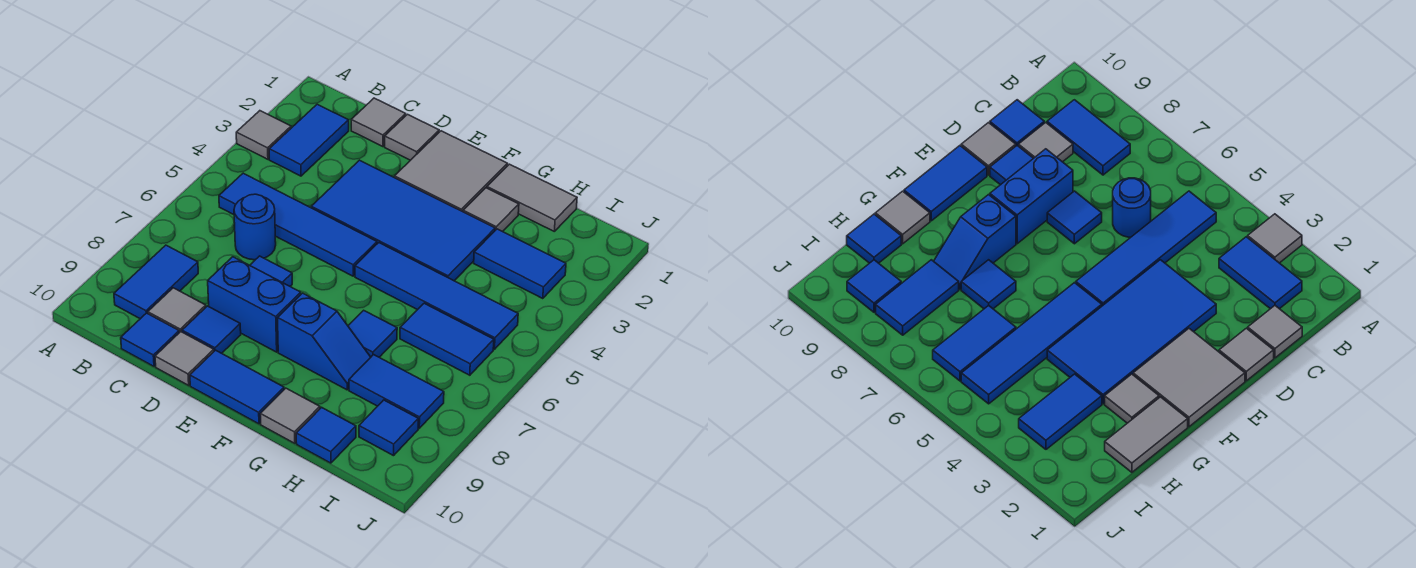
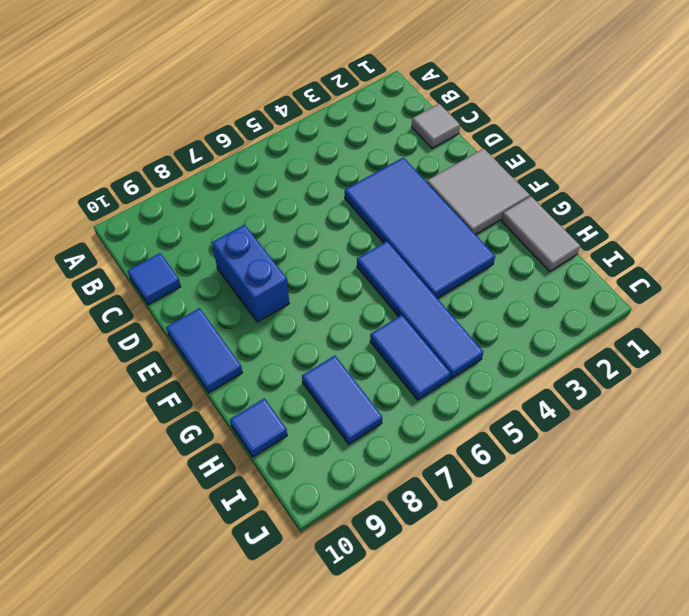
none -> grey tile A3 level 1
none -> blue tile B2:B3 level 1
none -> blue tile B5:E5 level 1

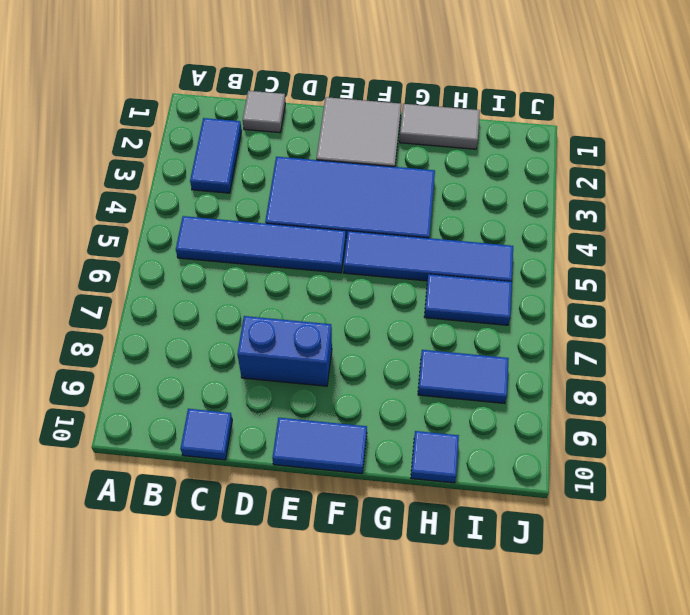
none -> grey tile A3 level 1
none -> blue tile B8:B9 level 1
none -> blue round brick C6 level 1

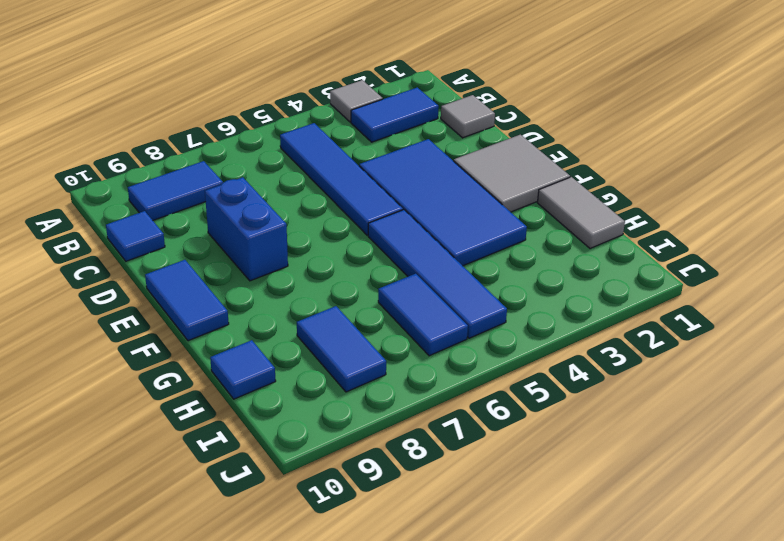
none -> blue round brick C6 level 1
none -> grey tile C9 level 1
none -> grey tile D1 level 1

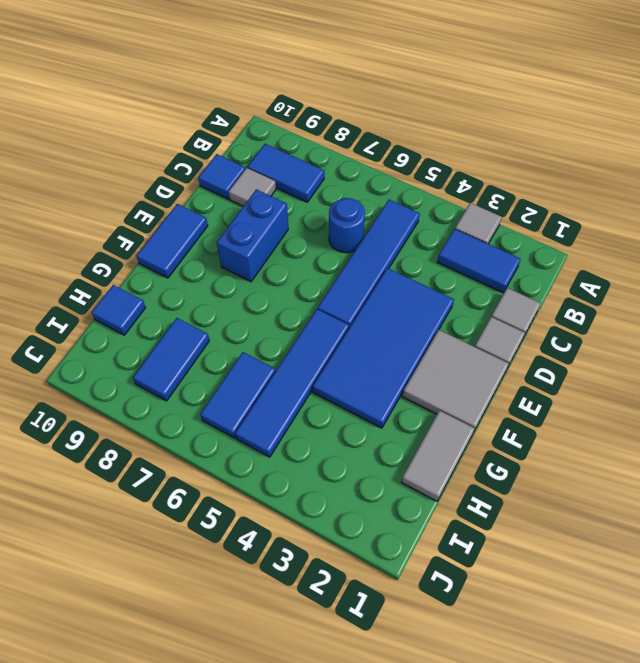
none -> blue tile D7 level 1
none -> blue tile D9 level 1
none -> grey tile D10 level 1

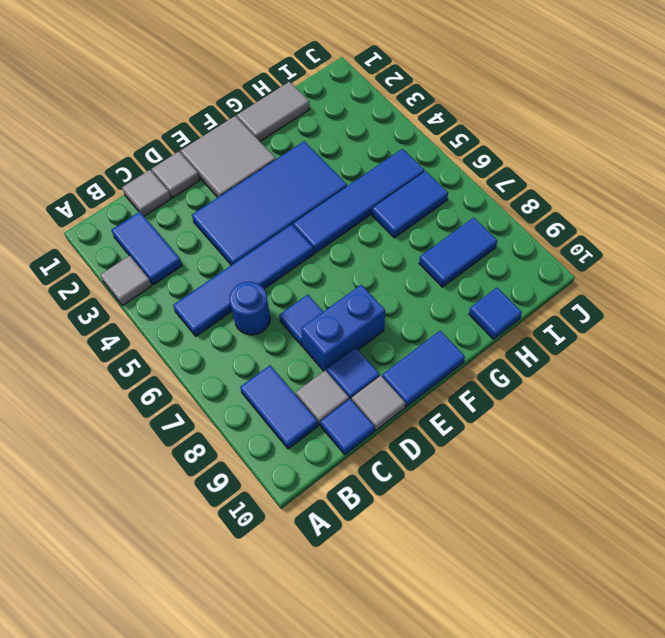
none -> blue slope F8:G8 level 1 top F
none -> grey tile G2 level 1
none -> blue tile G7 level 1

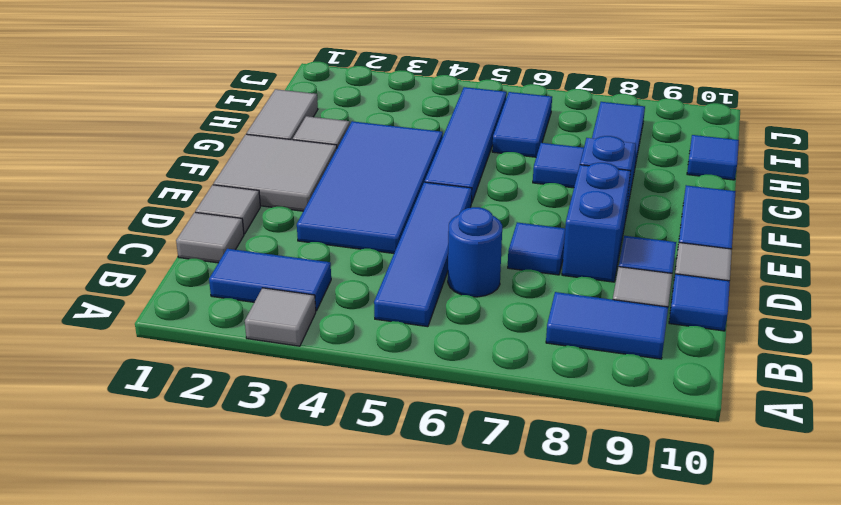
none -> grey tile G10 level 1
none -> blue tile H3:I3 level 1
none -> blue tile I9 level 1

